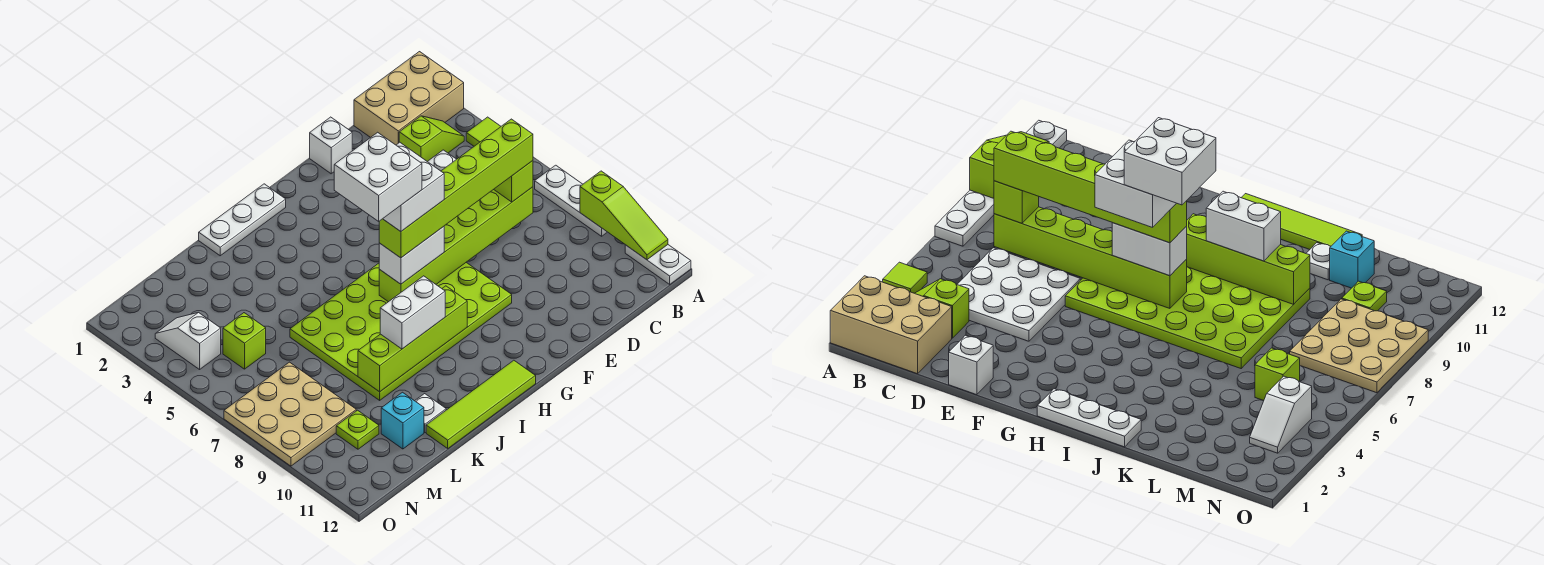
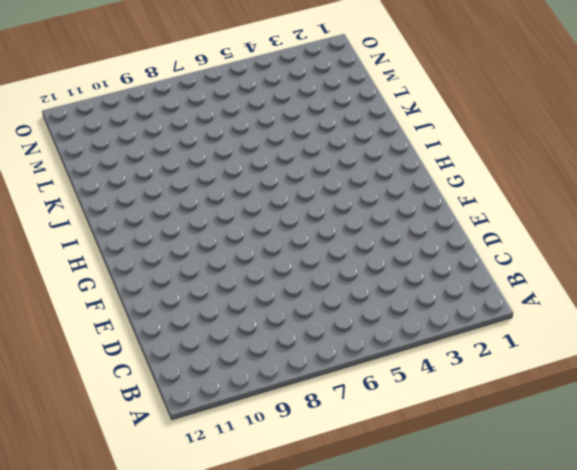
none -> tan brick A1:C2 level 1
none -> lime tile A4 level 1
none -> white plate A7:A9 level 1

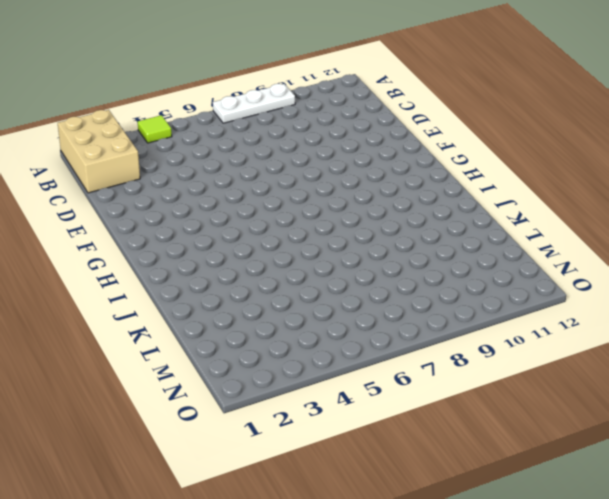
none -> white plate A11:A12 level 1
none -> lime slope B3:C3 level 1 top C
none -> white plate C4:E6 level 1

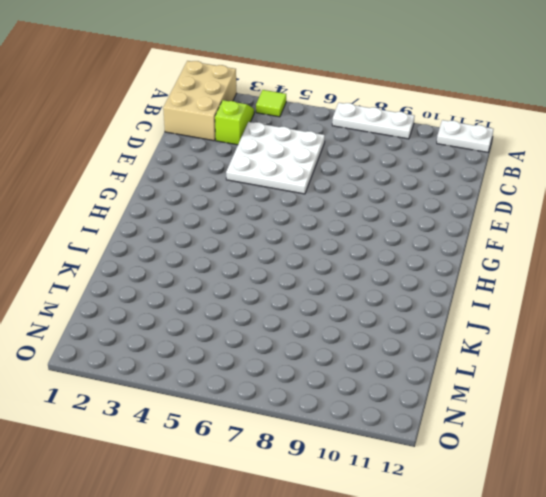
none -> white brick E1 level 1
none -> lime plate F6:K9 level 1
none -> white plate H1:J1 level 1

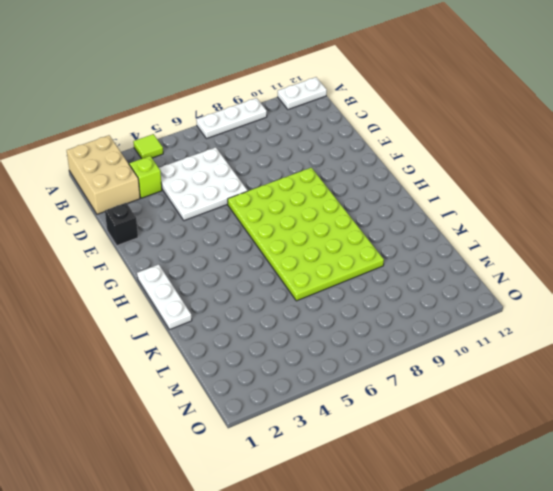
black brick E1 level 1 -> white brick E1 level 1
none -> lime tile H12:K12 level 1
none -> white plate K11 level 1
none -> cyan brick L11 level 1

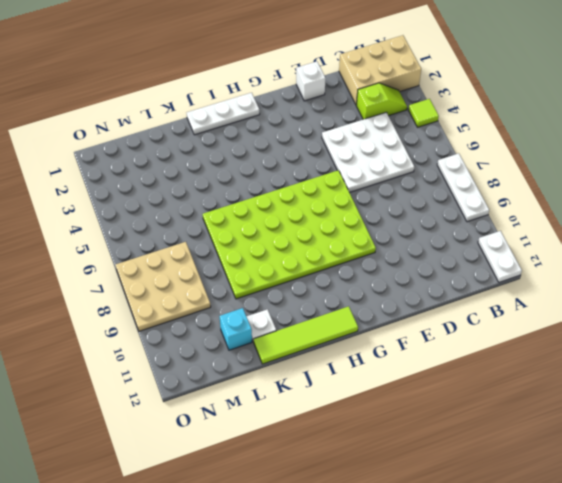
none -> lime brick M5 level 1
none -> lime plate M10 level 1
none -> white slope N3:N4 level 1 top 4

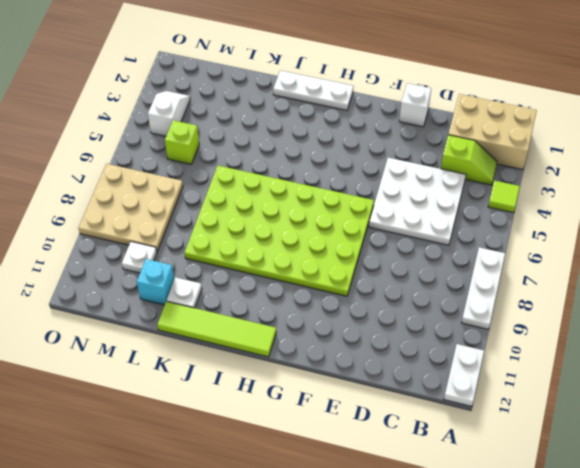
white plate M10 level 1 -> lime plate M10 level 1
none -> lime slope A9:A11 level 2 top 9
none -> lime brick C7:H7 level 2
none -> lime brick H9:K9 level 2

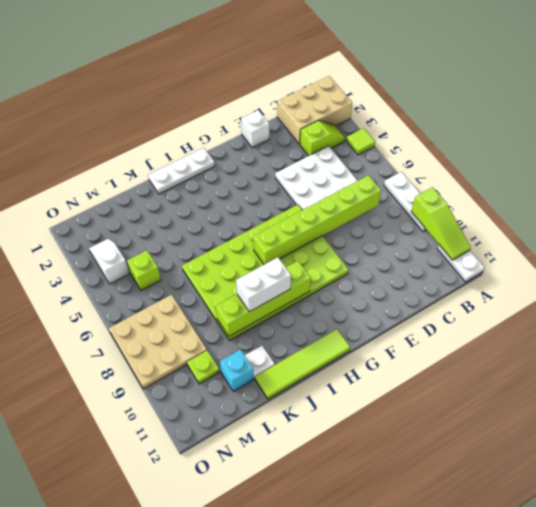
none -> lime brick C7 level 3
none -> white brick G7:H7 level 3
none -> lime brick C7:H7 level 4

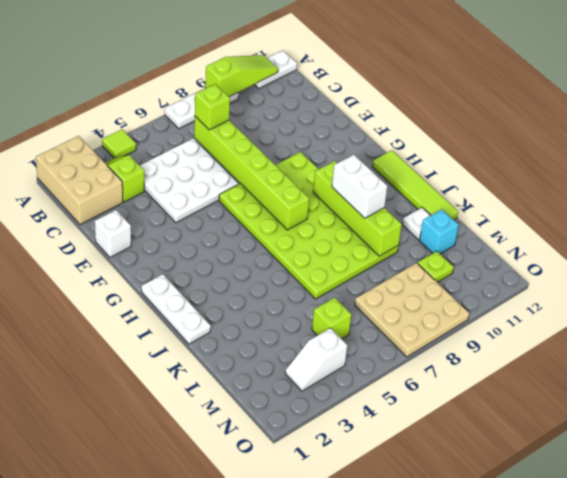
none -> white brick G7:H7 level 3
none -> lime brick C7:H7 level 4
none -> white brick G6:H7 level 5

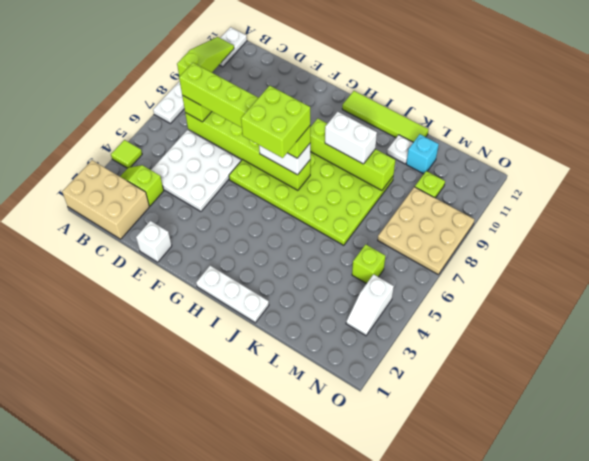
lime brick G6:H7 level 5 -> white brick G6:H7 level 5
none -> white brick H6:I7 level 6

